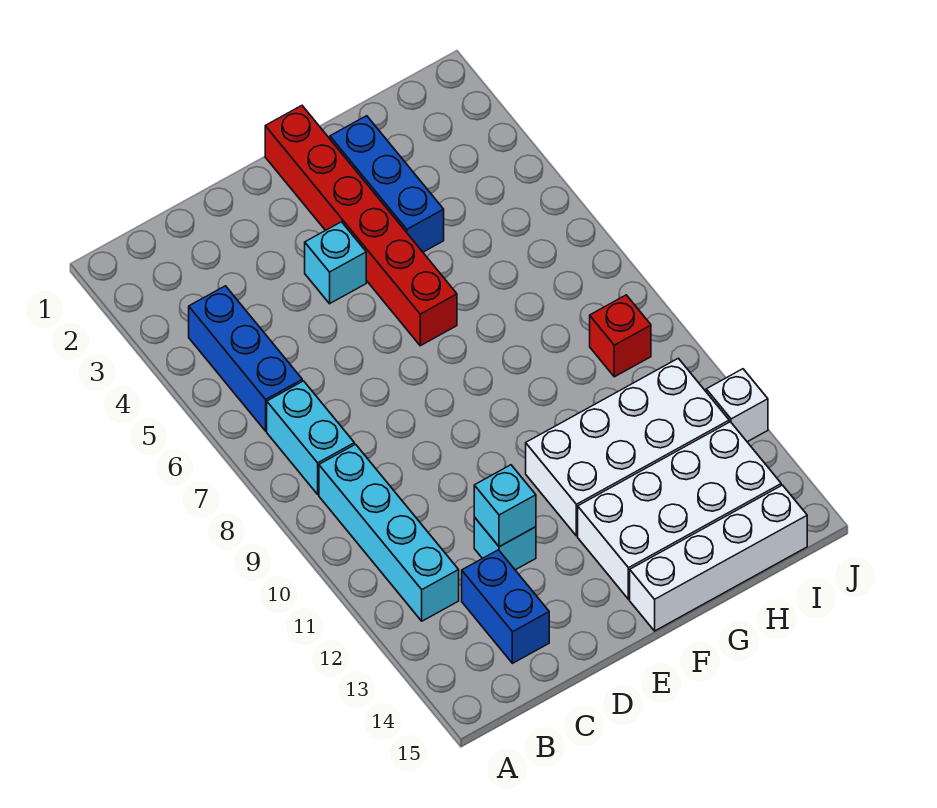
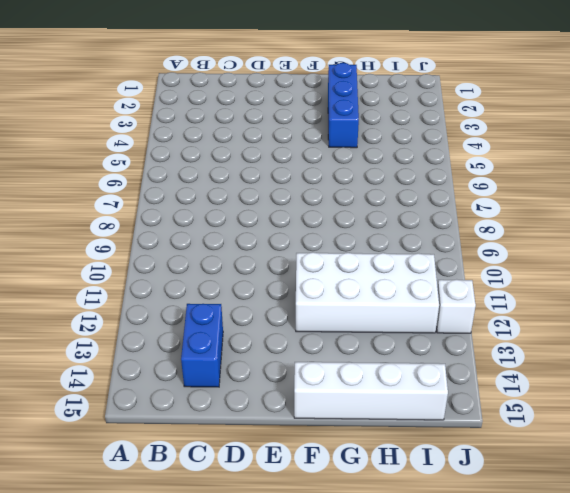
none -> blue brick B4:B6 level 1
none -> cyan brick B7:B8 level 1
none -> cyan brick B9:B12 level 1

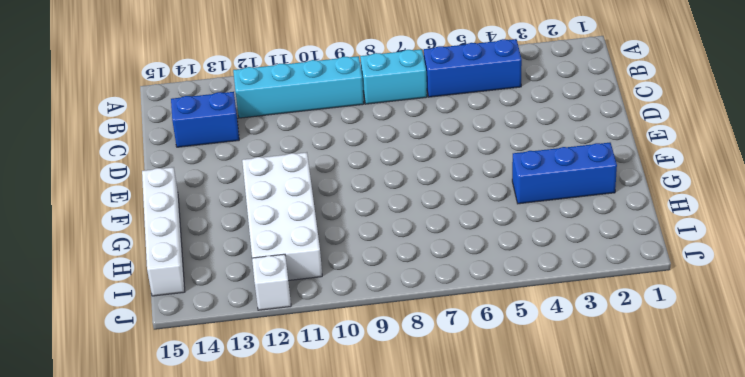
none -> cyan brick D12 level 1
none -> cyan brick E4 level 1
none -> red brick F1:F6 level 1

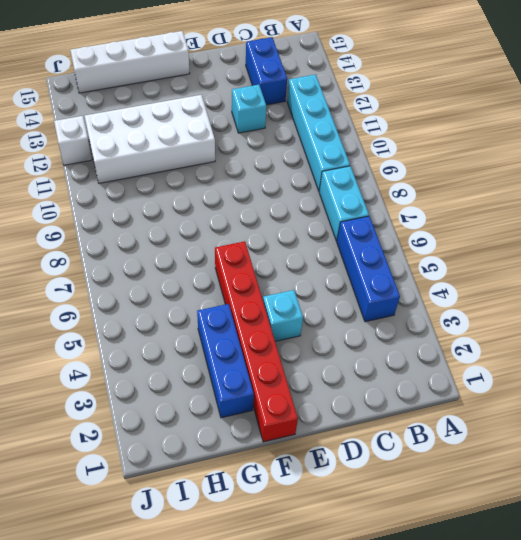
none -> white brick F13:I14 level 1
none -> red brick I9 level 1
none -> cyan brick D12 level 2

